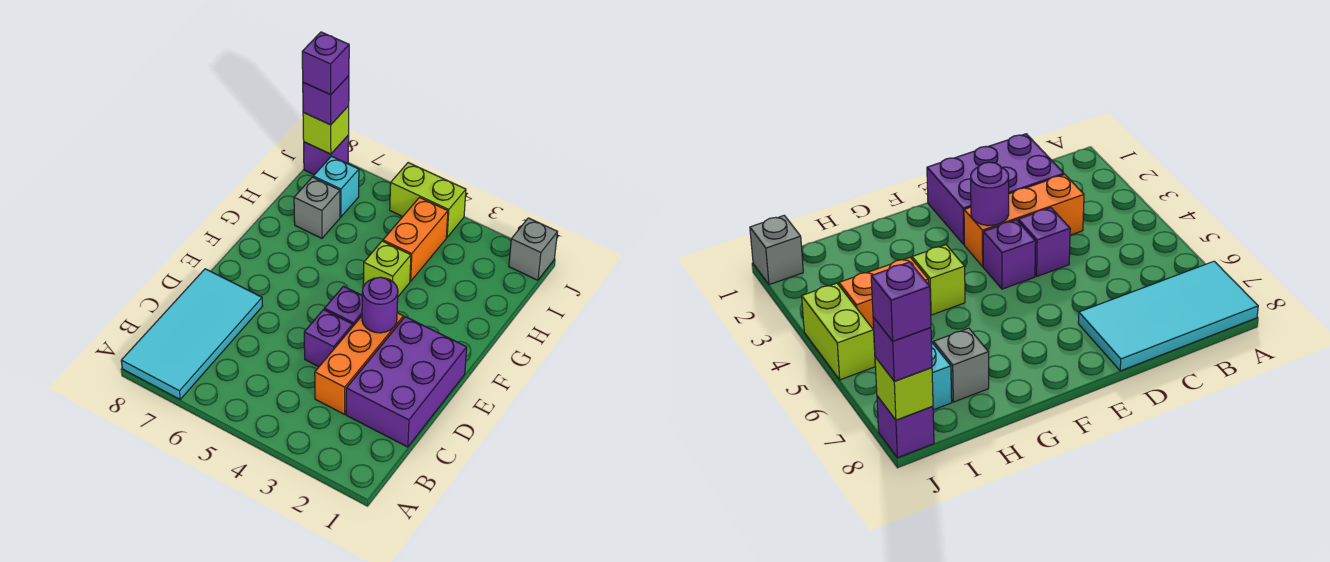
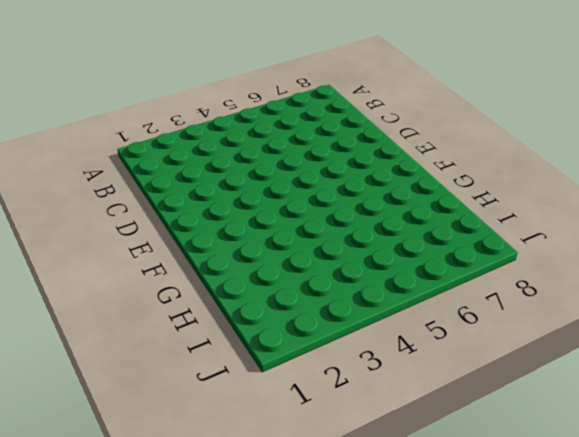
none -> cyan tile A7:D8 level 1
none -> purple brick C1:E2 level 1
none -> orange brick C3:E3 level 1

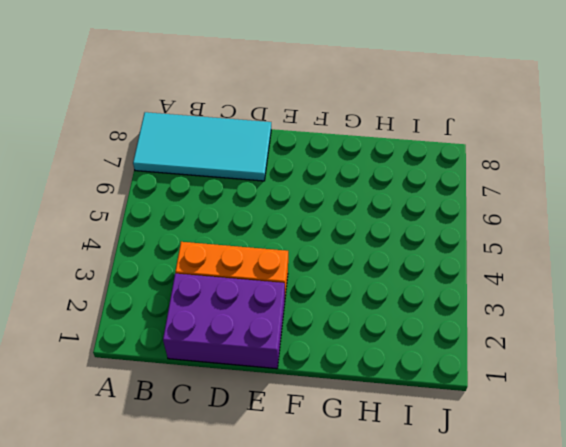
none -> purple brick D4 level 1
none -> purple brick E4 level 1
none -> lime brick G4 level 1

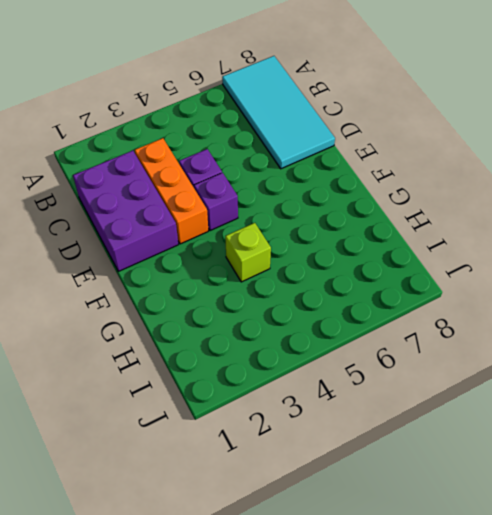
none -> orange brick H4:I4 level 1
none -> grey brick H7 level 1
none -> cyan brick I7 level 1

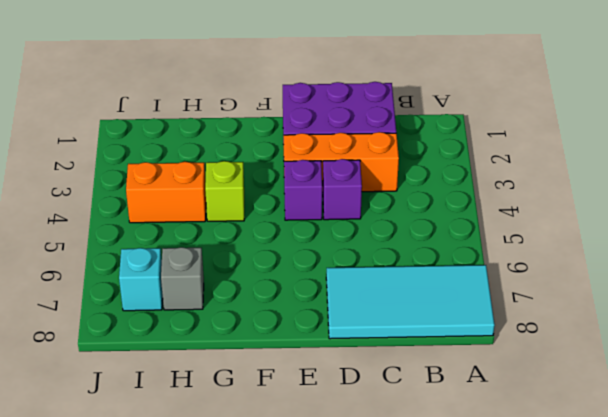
none -> grey brick J1 level 1
none -> lime brick J4:J5 level 1
none -> purple brick J8 level 1

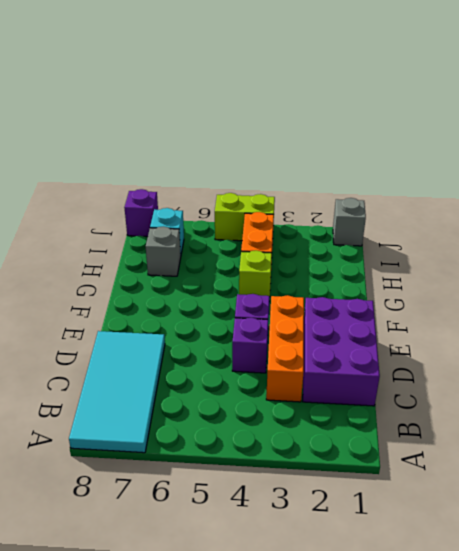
none -> purple round brick E3 level 2
none -> lime brick J8 level 2
none -> purple brick J8 level 3

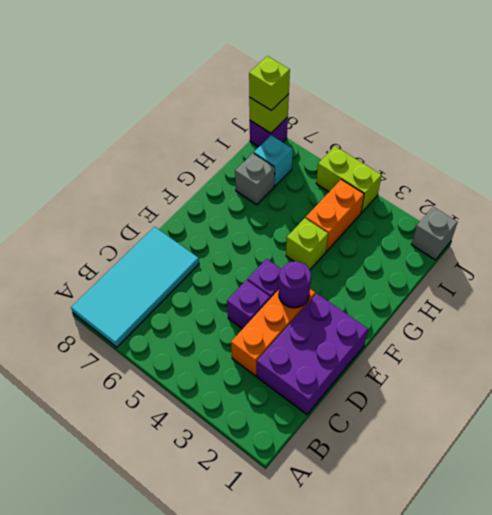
lime brick J8 level 3 -> purple brick J8 level 3
none -> purple brick J8 level 4

